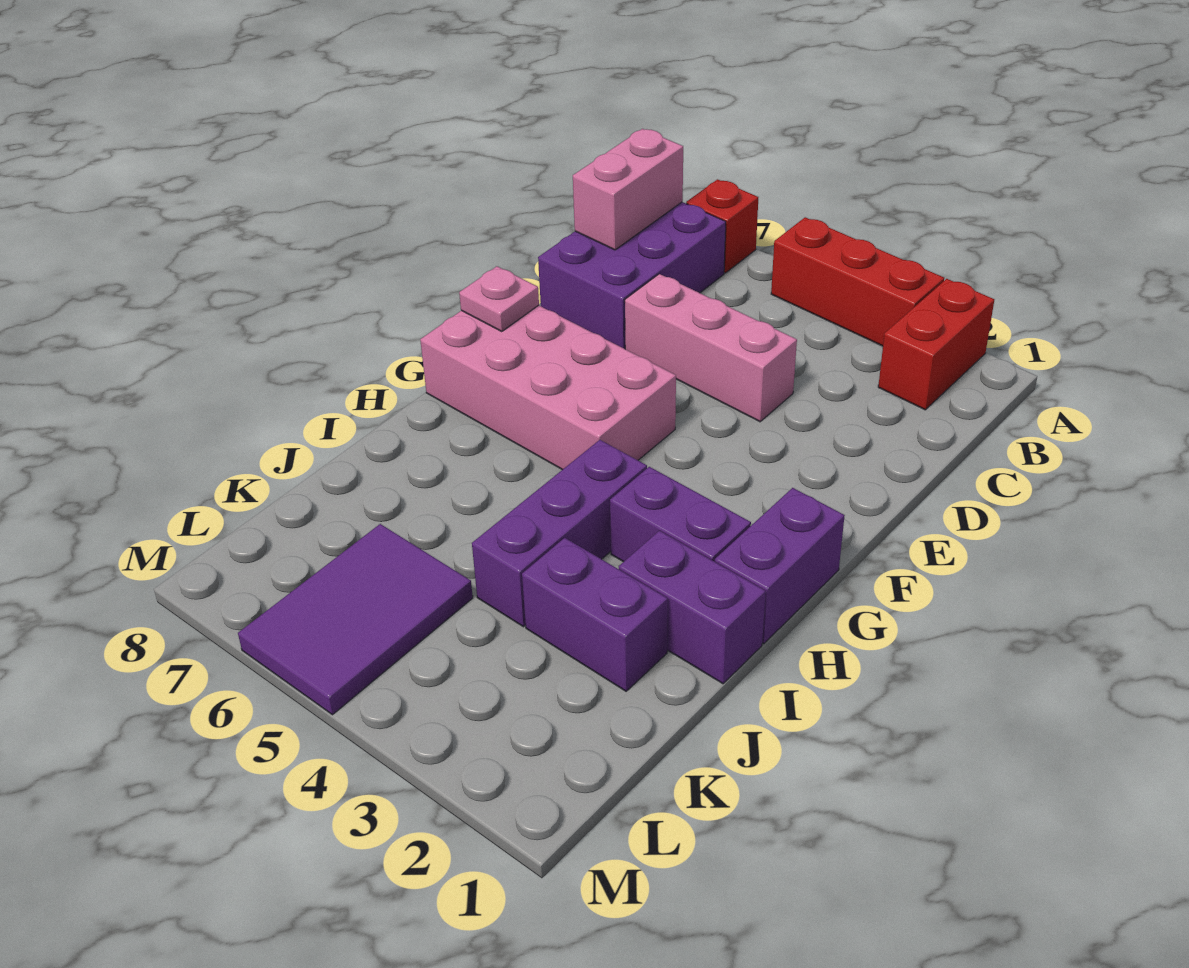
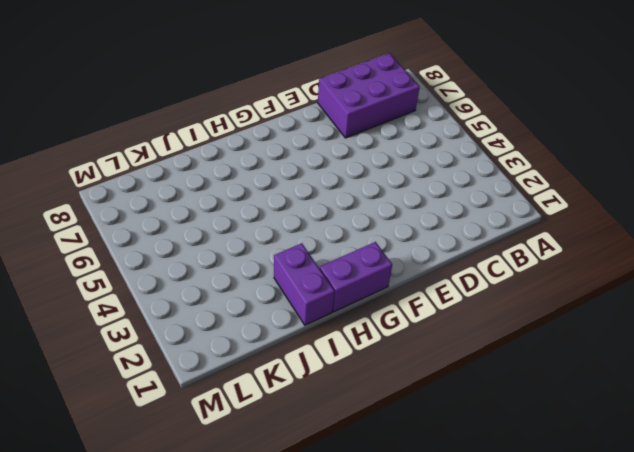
none -> red brick A2:B2 level 1
none -> red brick A3:A5 level 1
none -> red brick A7 level 1

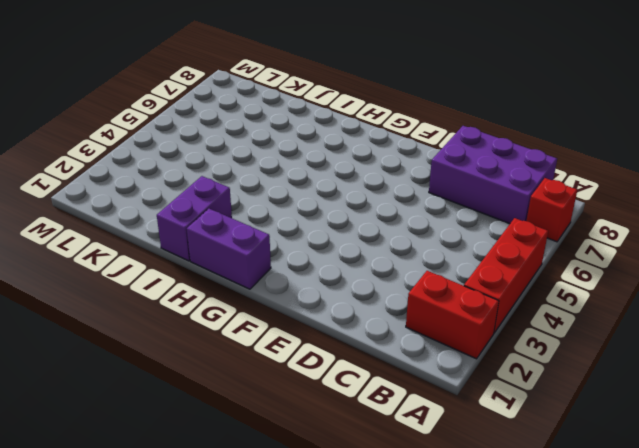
none -> pink brick D4:D6 level 1
none -> pink brick F5:G8 level 1
none -> purple brick H2:H3 level 1

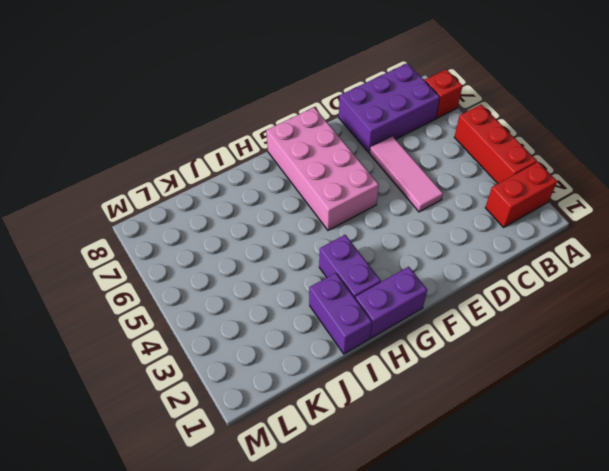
pink tile D4:D6 level 1 -> pink brick D4:D6 level 1
none -> purple brick H4:J4 level 1
none -> purple brick J2:J3 level 1
none -> purple tile K5:M6 level 1

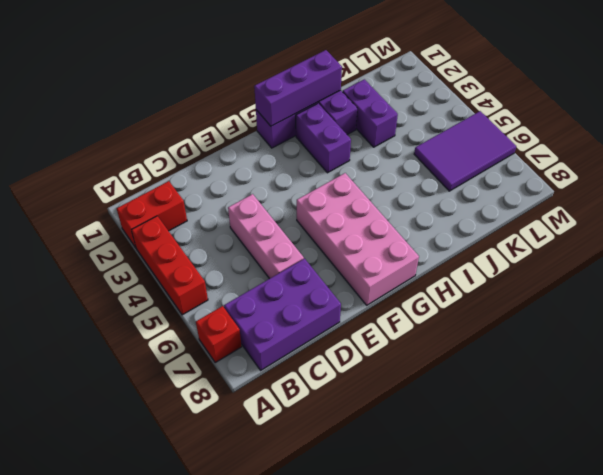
purple brick G1:I1 level 2 -> purple brick H4:J4 level 1
none -> pink brick B8:C8 level 2
none -> pink plate F8 level 2

